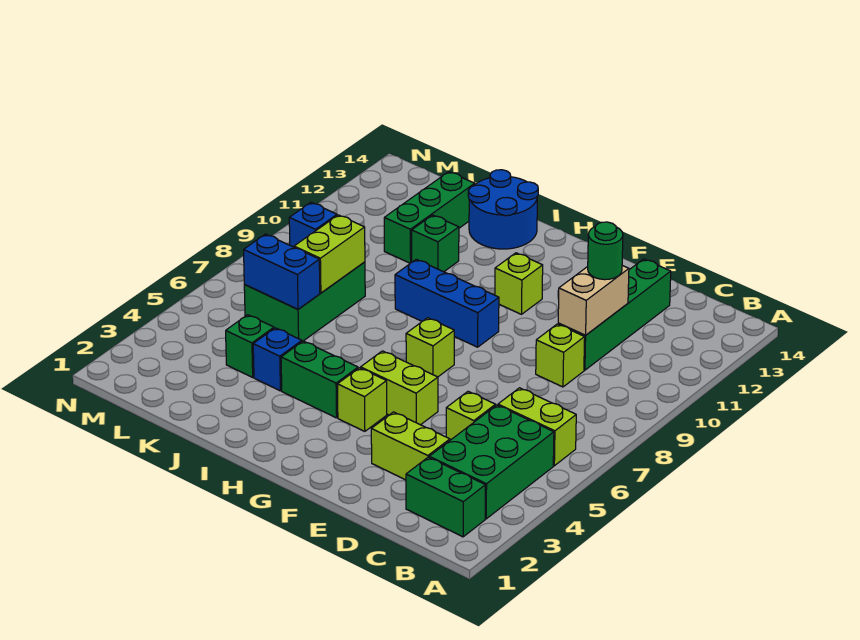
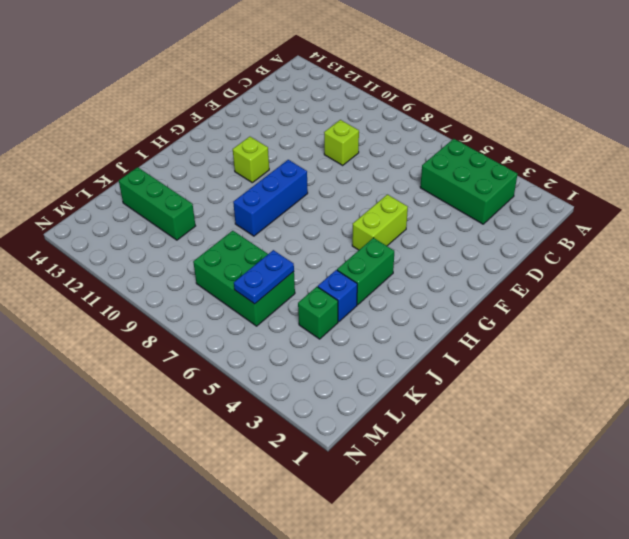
blue plate K6:L6 level 2 -> blue brick K6:L6 level 2
none -> green brick B2:C2 level 1
none -> lime brick B6:C6 level 1
none -> lime brick D3:E3 level 1

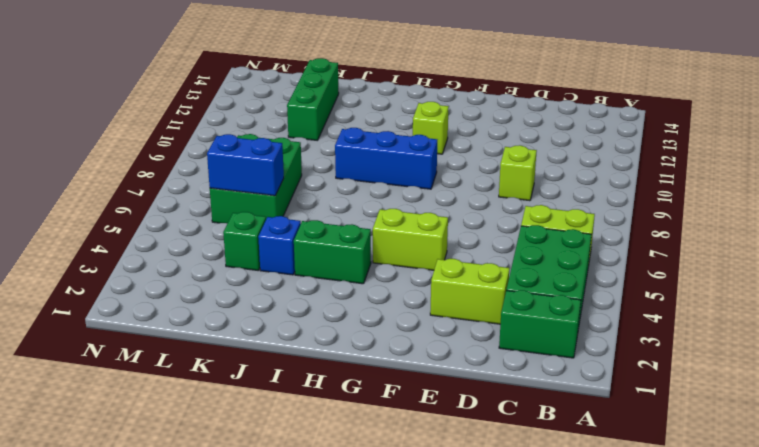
none -> lime brick D5 level 1
none -> green brick D10:D13 level 1
none -> lime brick G4 level 1

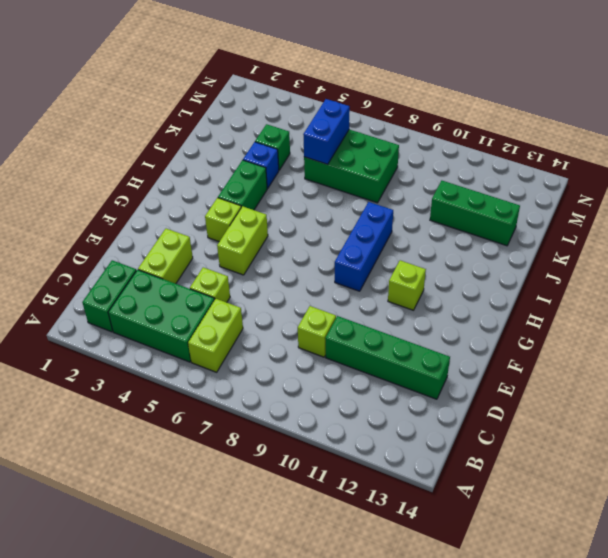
none -> lime brick G7 level 1
none -> blue round brick I13:J14 level 1
none -> green brick J11 level 1

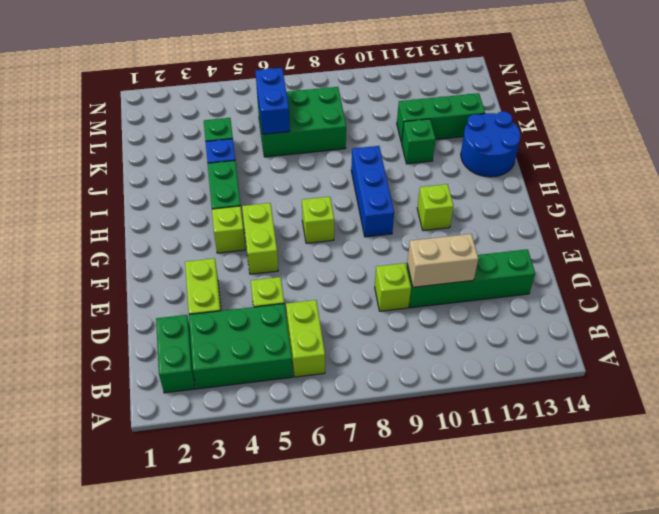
none -> lime brick K7:K8 level 2
none -> blue brick L8 level 2
none -> green round brick D11 level 3

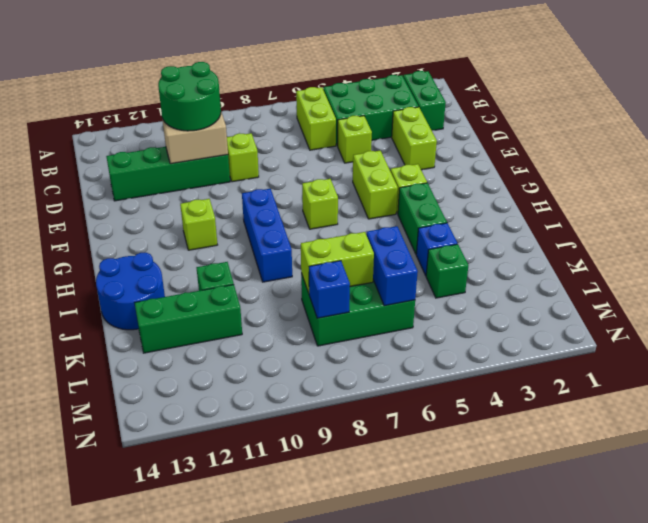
green round brick C10:D11 level 3 -> green round brick D11 level 3

